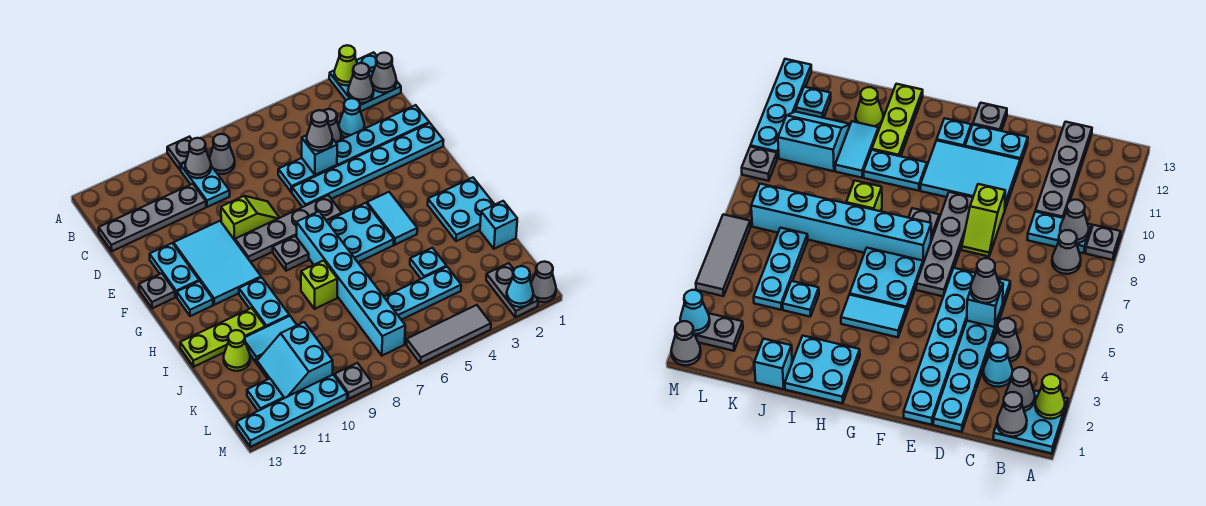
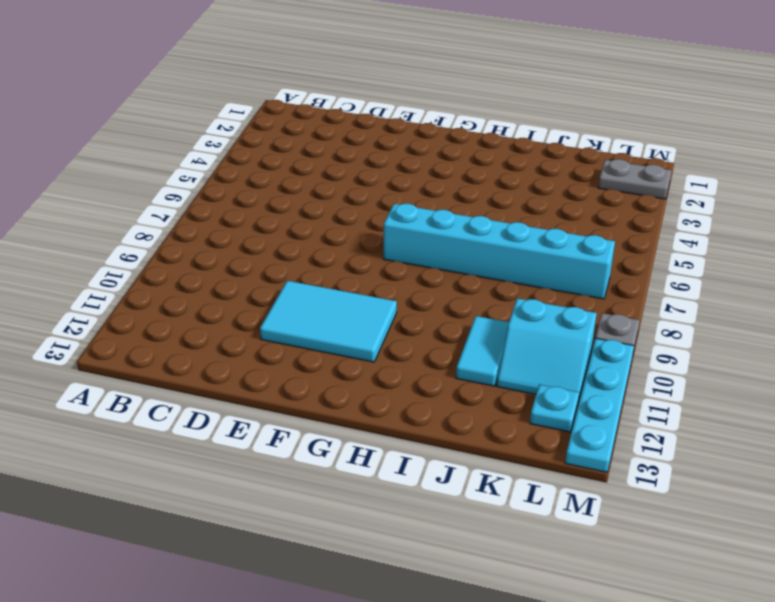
none -> cyan plate A1:B2 level 1
none -> grey plate A9 level 1
none -> grey cone B8 level 1
none -> cyan plate B9:C9 level 1

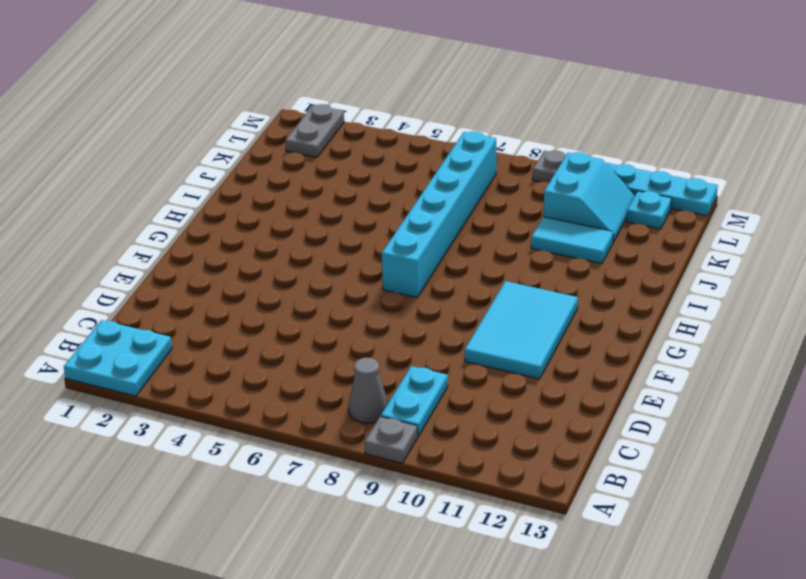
none -> cyan cone C3 level 1
none -> grey cone C4 level 1
none -> grey plate C10:C13 level 1
none -> cyan plate D1:D6 level 1

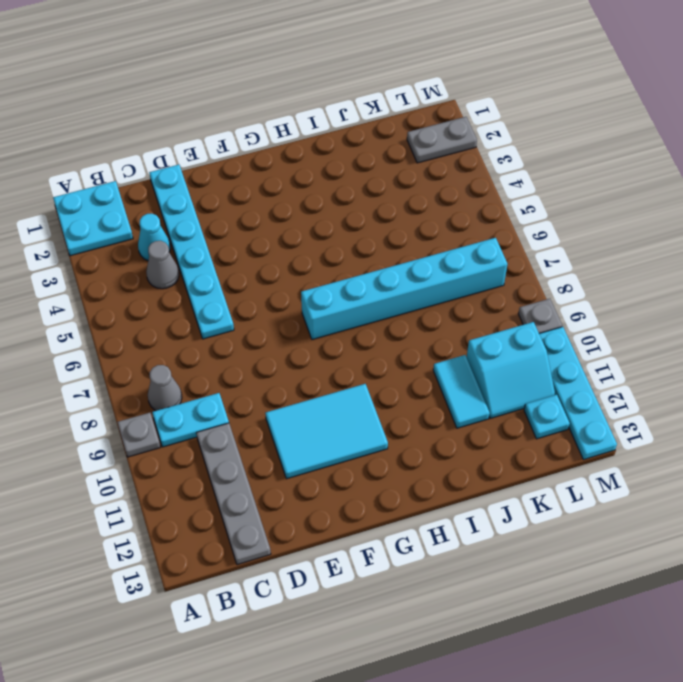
none -> cyan plate E1:E6 level 1
none -> lime slope E8:E9 level 1 top 9
none -> cyan plate E12:F12 level 1
none -> grey plate F6:F9 level 1

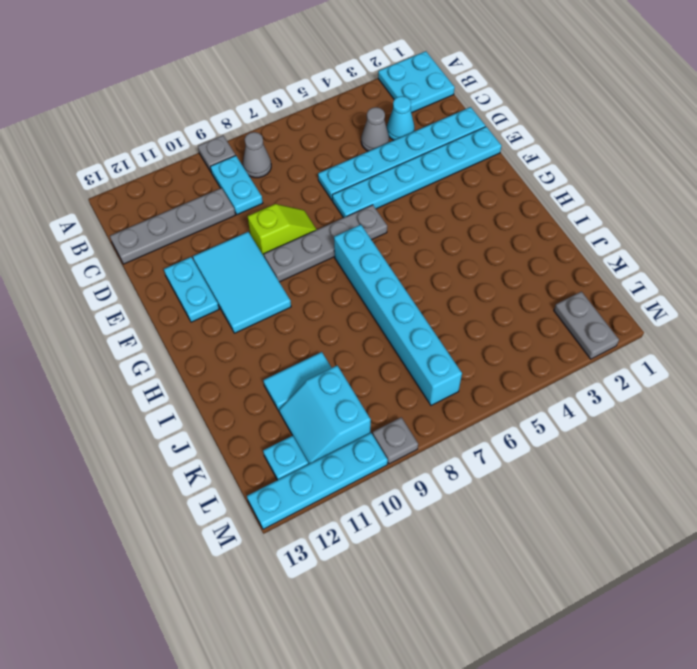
none -> grey plate F13 level 1
none -> cyan tile G4:H4 level 1
none -> cyan plate G5:H6 level 1
none -> grey plate G8 level 1

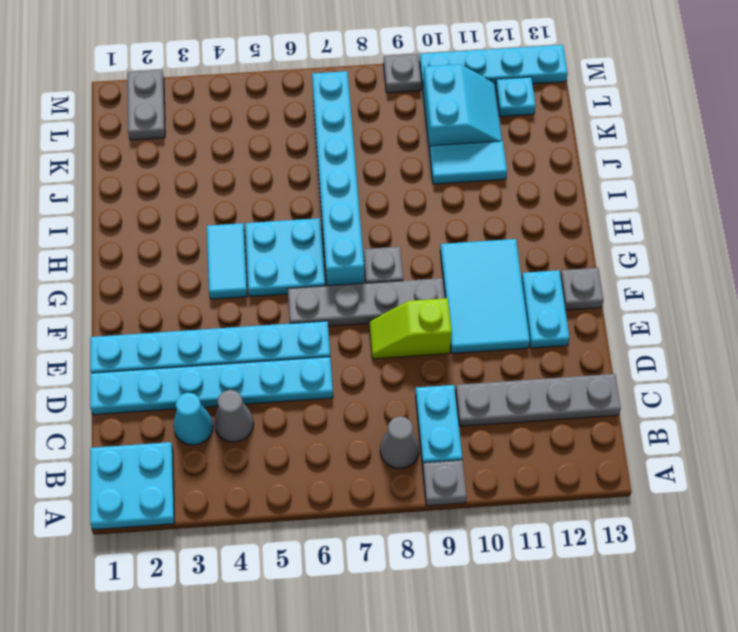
none -> cyan plate G12 level 1
none -> cyan plate H1:I2 level 1
none -> cyan plate H10:I10 level 1
none -> lime brick I8 level 1

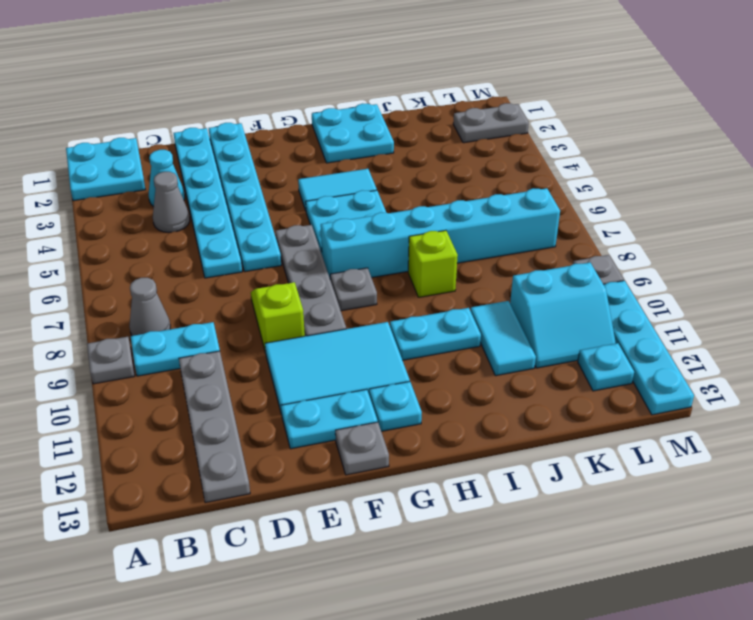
none -> lime plate I11:I13 level 1
none -> cyan brick J1 level 1
none -> cyan plate J4 level 1
none -> lime cone J12 level 1

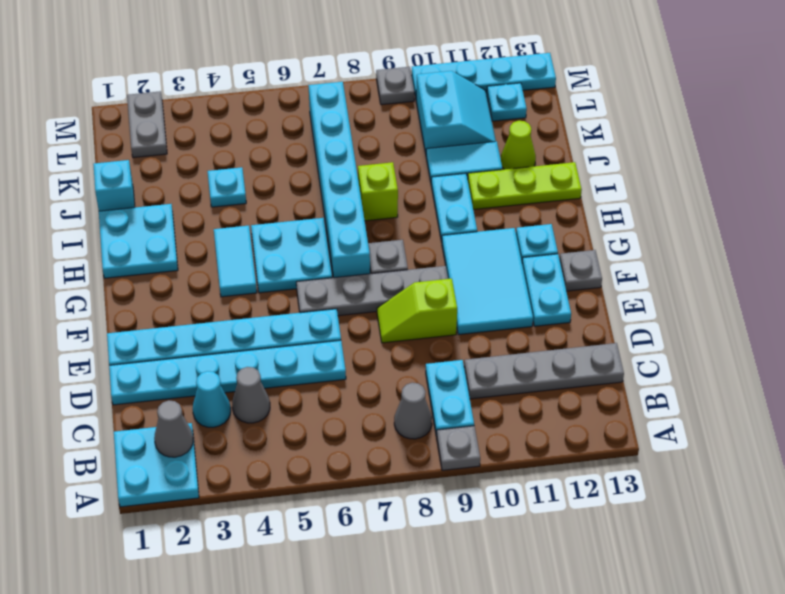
none -> cyan plate K4:K6 level 1
none -> grey cone M1 level 1
none -> grey tile M4:M6 level 1
none -> lime cone A2 level 2

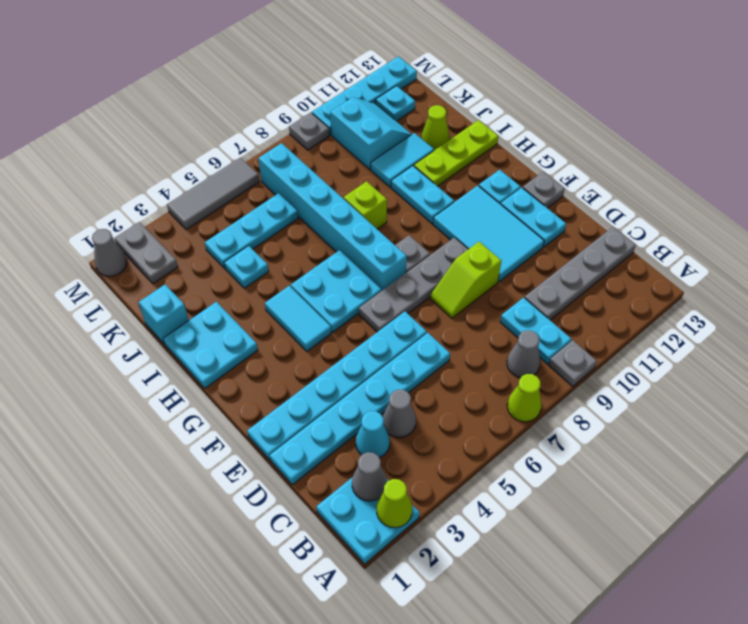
lime cone A7 level 1 -> none
none -> grey cone B1 level 2
none -> grey cone B9 level 2
none -> cyan brick D5 level 2
none -> cyan cone M2 level 2

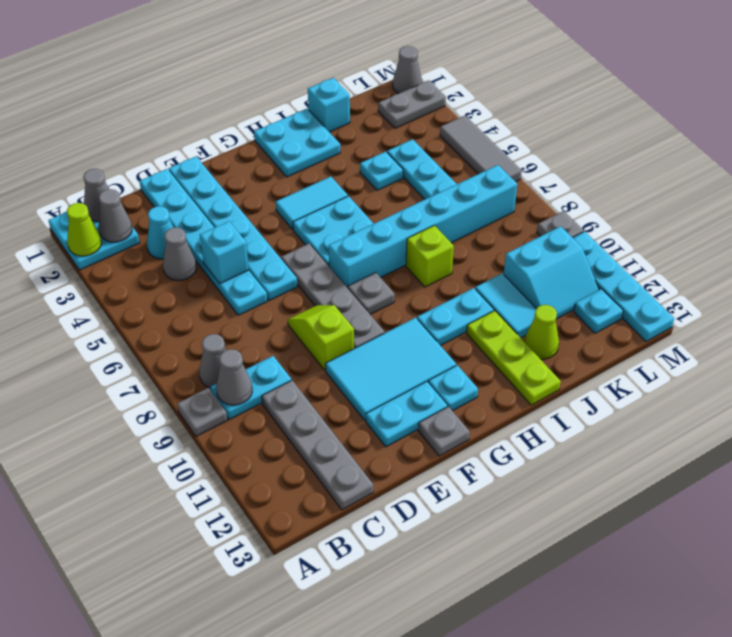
none -> cyan cone M2 level 2
none -> grey cone D5 level 3

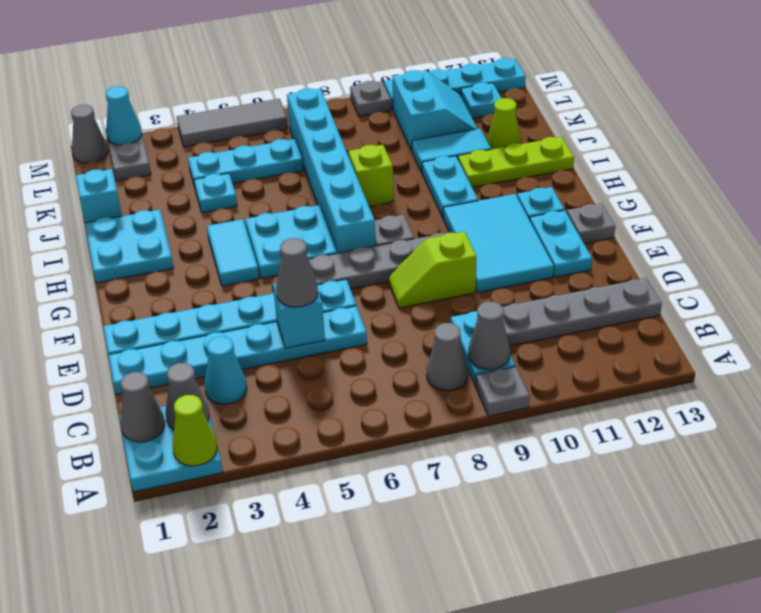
none -> grey cone C4 level 1

